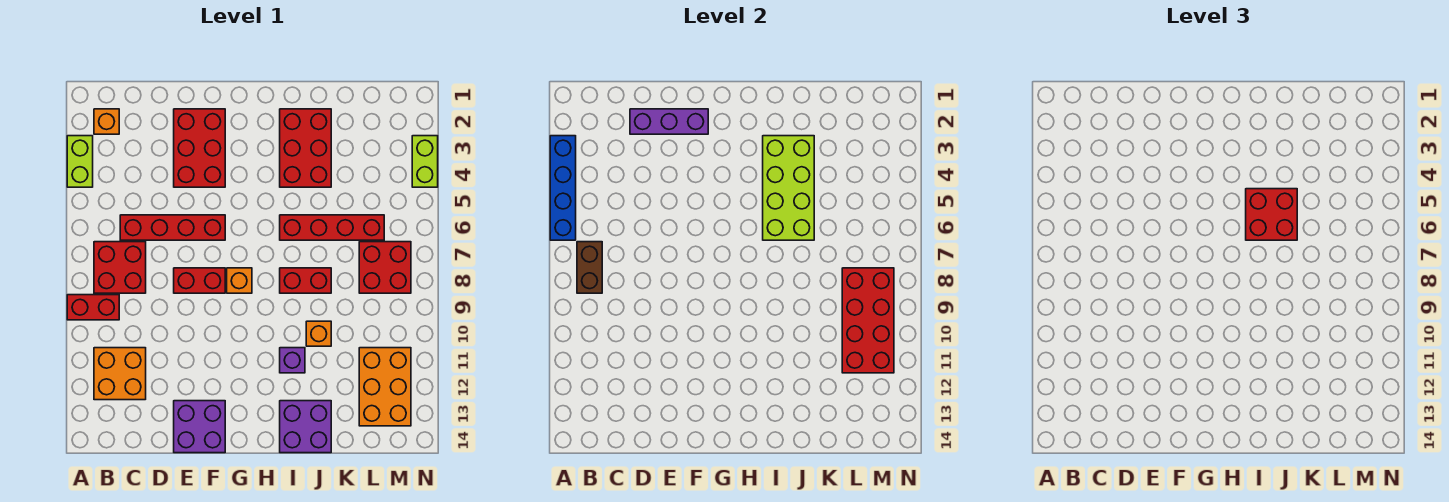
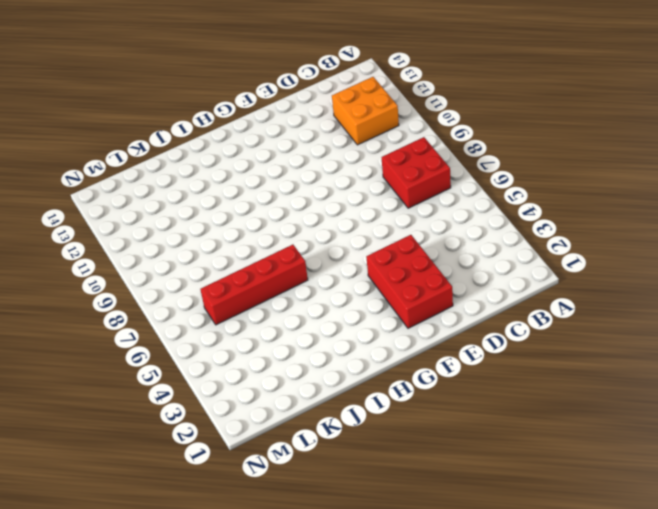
none -> lime brick A3:A4 level 1
none -> red brick A9:B9 level 1
none -> orange brick B2 level 1

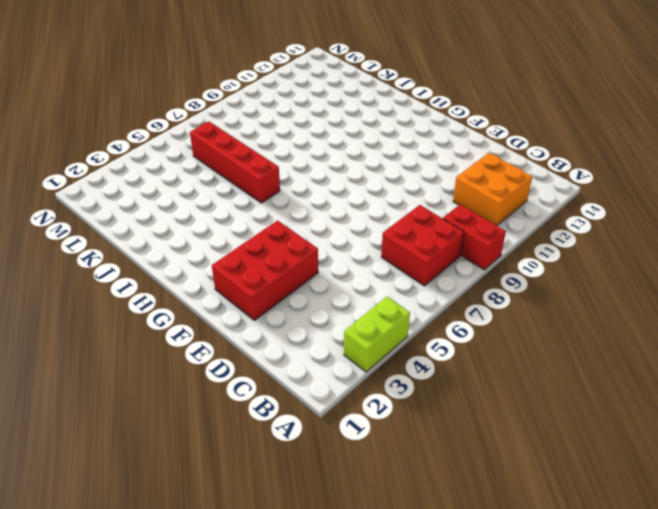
none -> orange brick B2 level 1
none -> red brick C6:F6 level 1
none -> red brick E8:F8 level 1

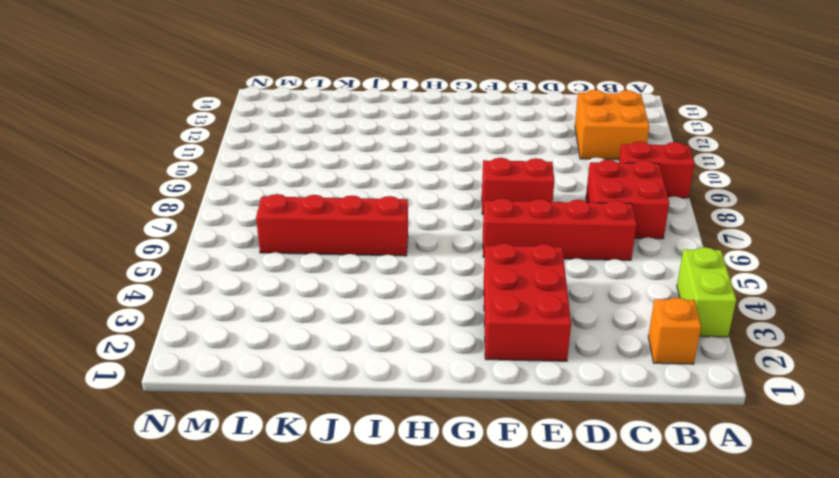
none -> purple brick E13:F14 level 1
none -> orange brick G8 level 1
none -> red brick I2:J4 level 1

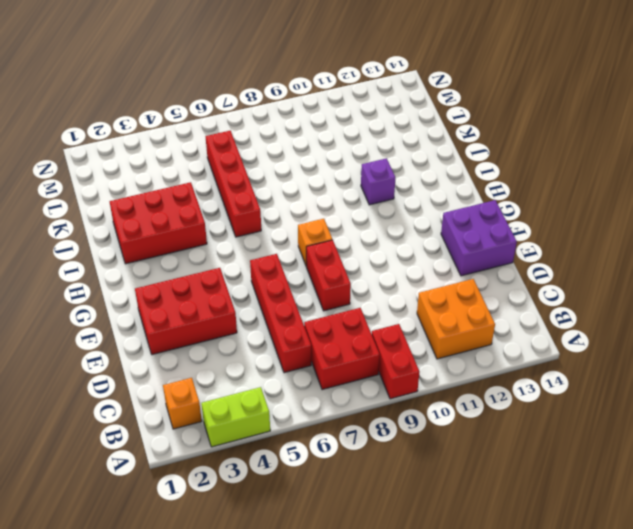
none -> red brick I8:J8 level 1
none -> purple brick I13:J14 level 1
none -> orange brick J10 level 1

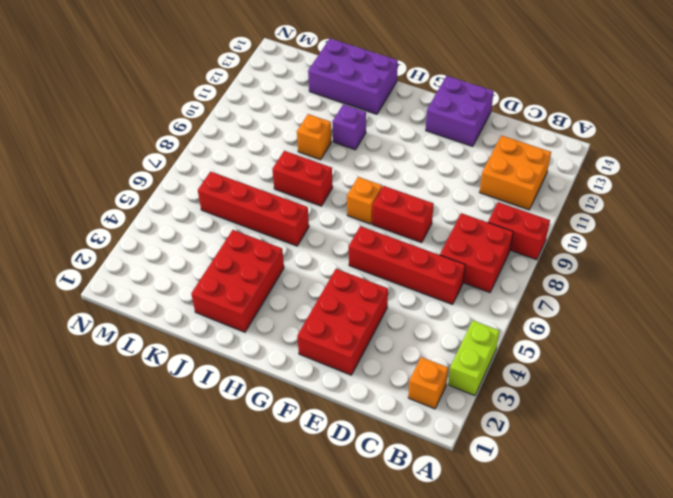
purple brick I13:K14 level 1 -> purple brick I13:J14 level 1
none -> red brick L7:M8 level 1
none -> orange brick L11:M13 level 1
none -> lime brick N3:N4 level 1

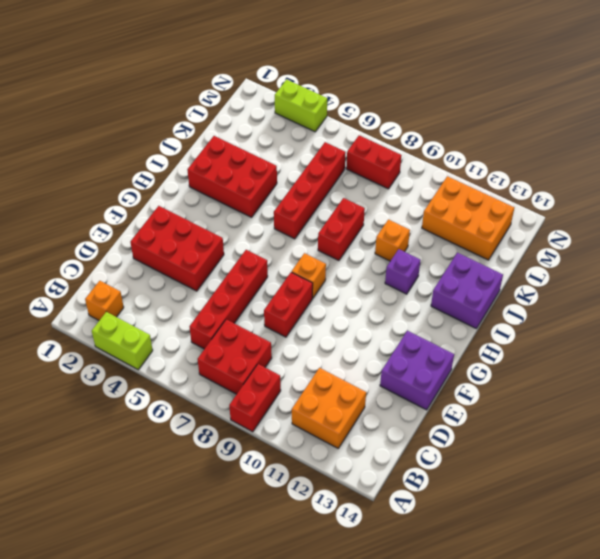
red brick M7:M8 level 1 -> red brick L7:M8 level 1
none -> blue brick A3:A6 level 2
none -> brown brick B7:B8 level 2
none -> purple brick D2:F2 level 2

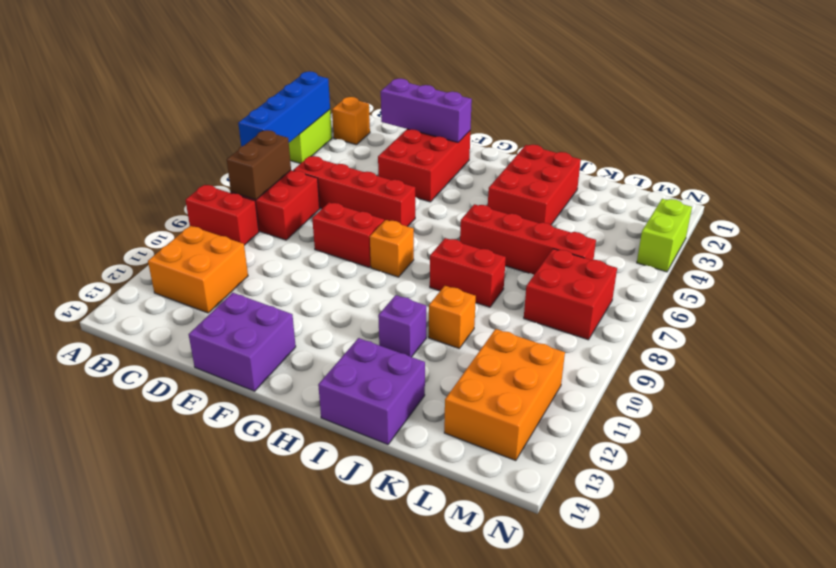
none -> lime brick I3:J6 level 2
none -> red brick L8:M11 level 2
none -> red brick I5:J6 level 3

